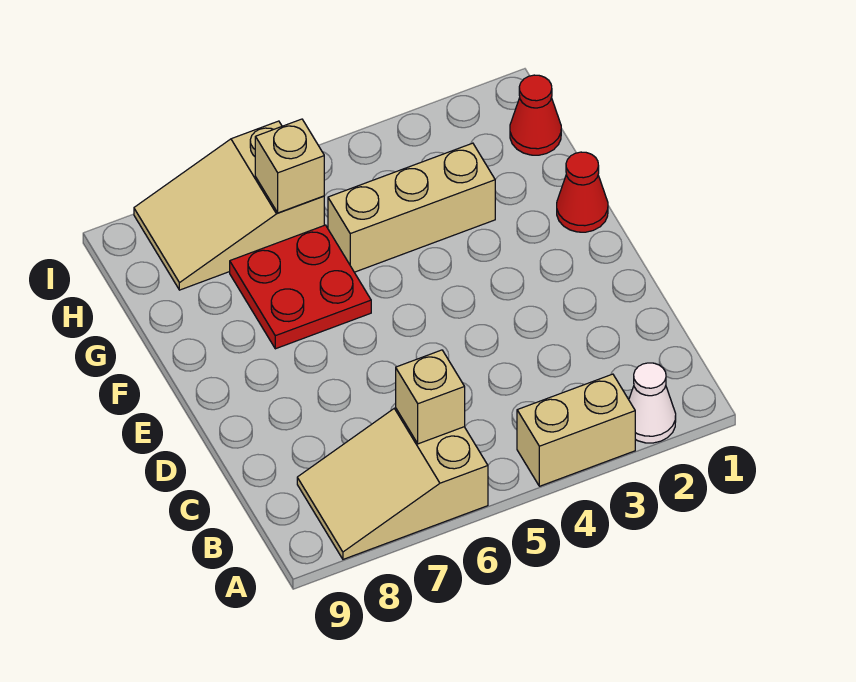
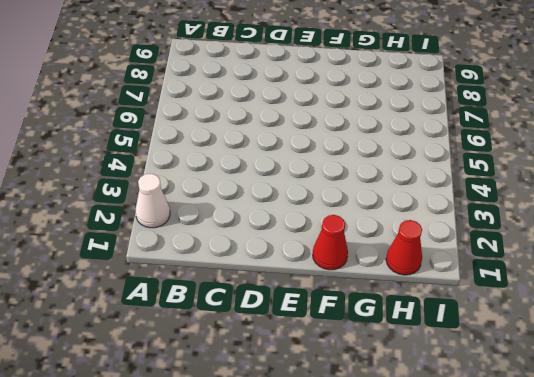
none -> tan brick A3:A4 level 1
none -> tan slope A6:B8 level 1 top 6

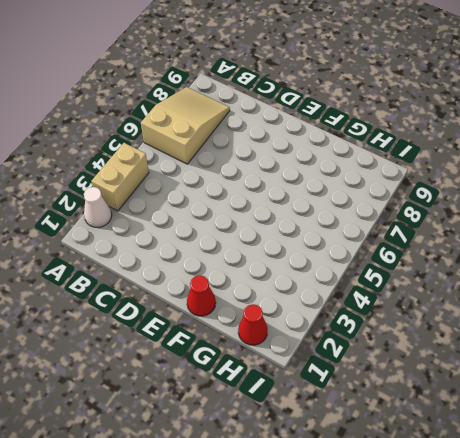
none -> red plate F6:G7 level 1
none -> tan brick G3:G5 level 1

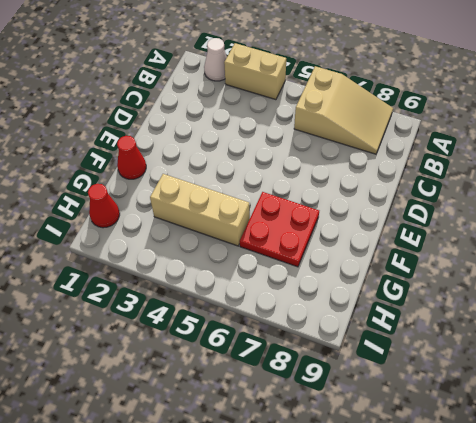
none -> tan slope H6:I8 level 1 top 6
none -> tan brick B6 level 2

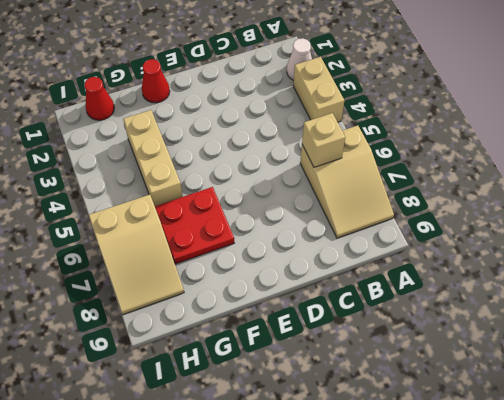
none -> tan brick H6 level 2

